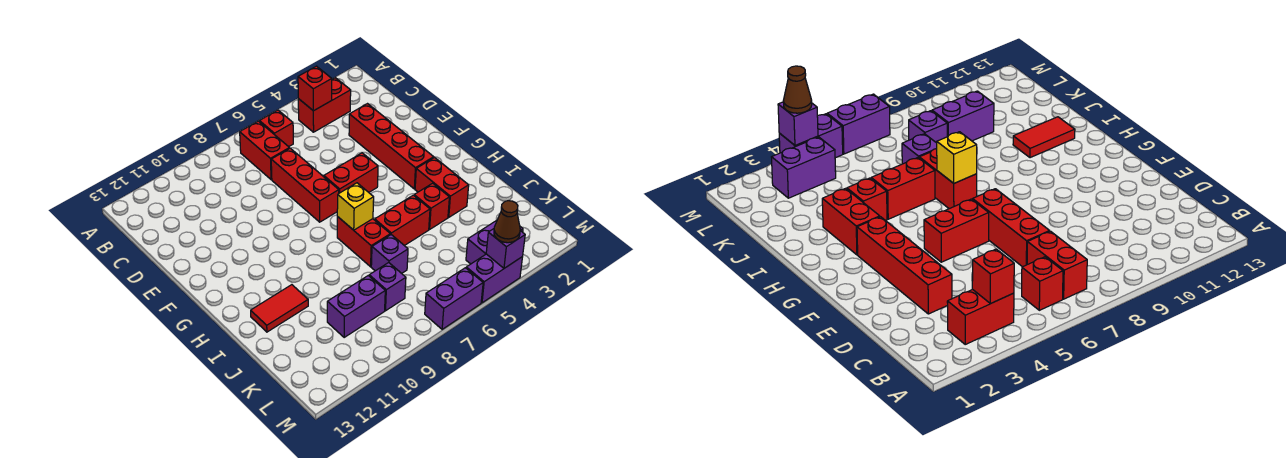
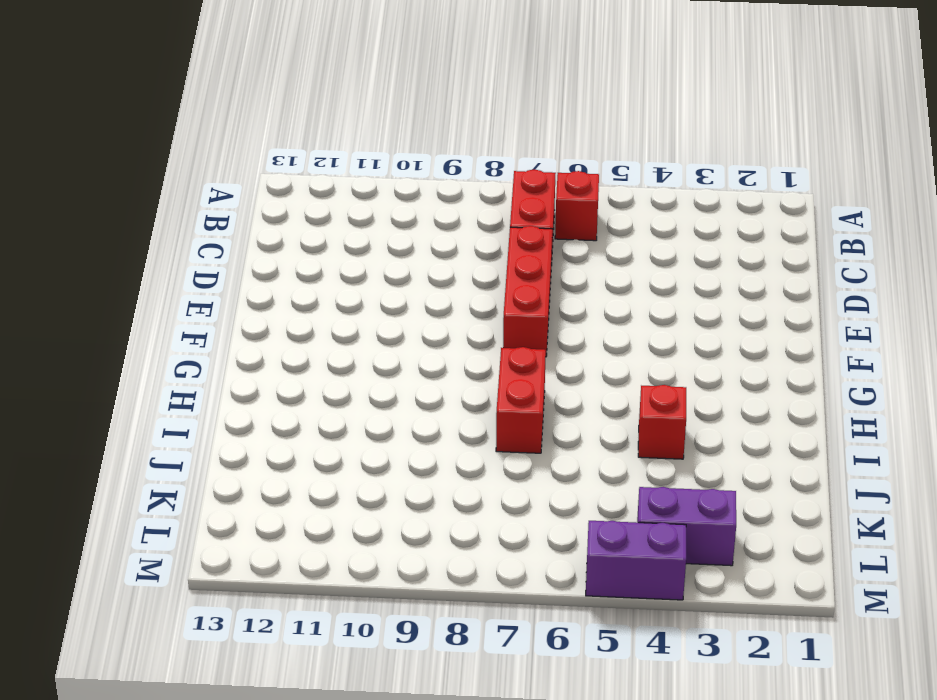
none -> red brick B3:B4 level 1
none -> red brick D3:G3 level 1
none -> red brick F5:F6 level 1

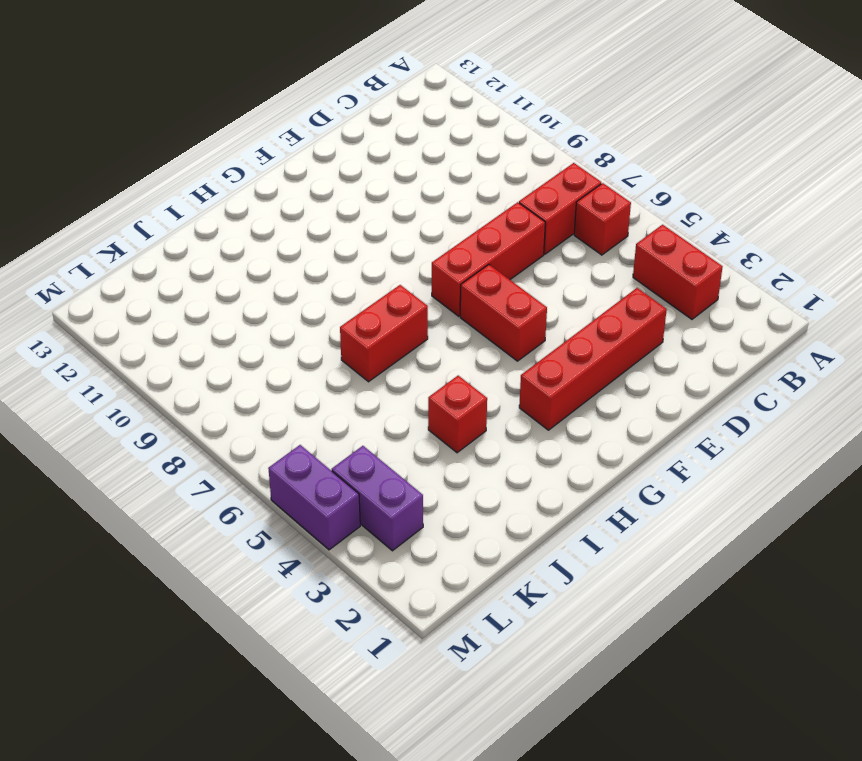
none -> red brick H3:I3 level 1
none -> red brick I5:I6 level 1
none -> red tile I11:I12 level 1

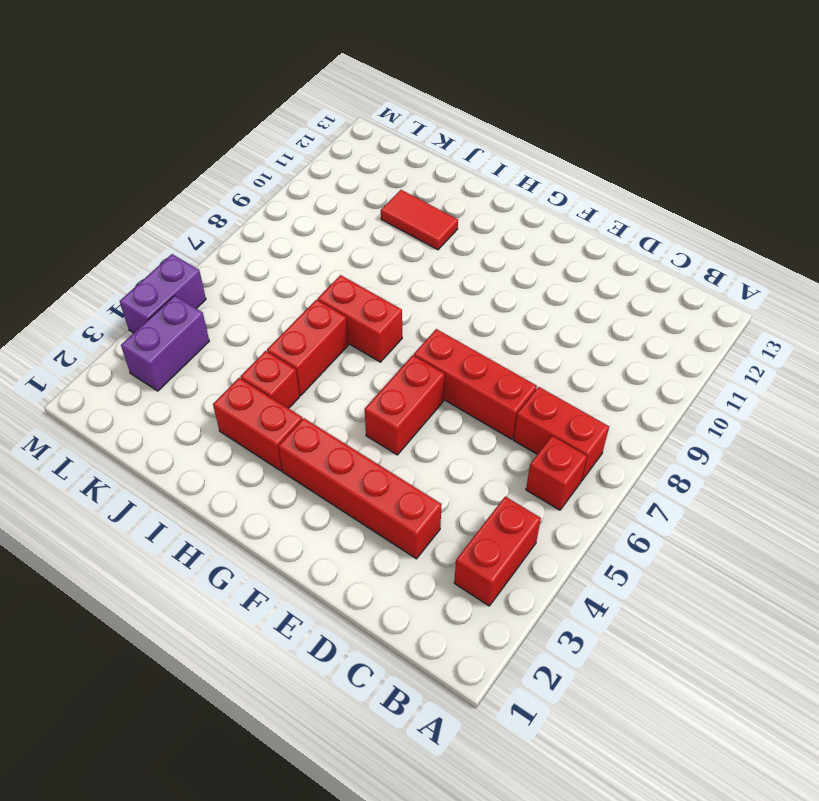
red tile I11:J11 level 1 -> red tile I11:I12 level 1
none -> purple brick J7 level 1
none -> purple brick K8 level 1
none -> purple brick K9:K10 level 1

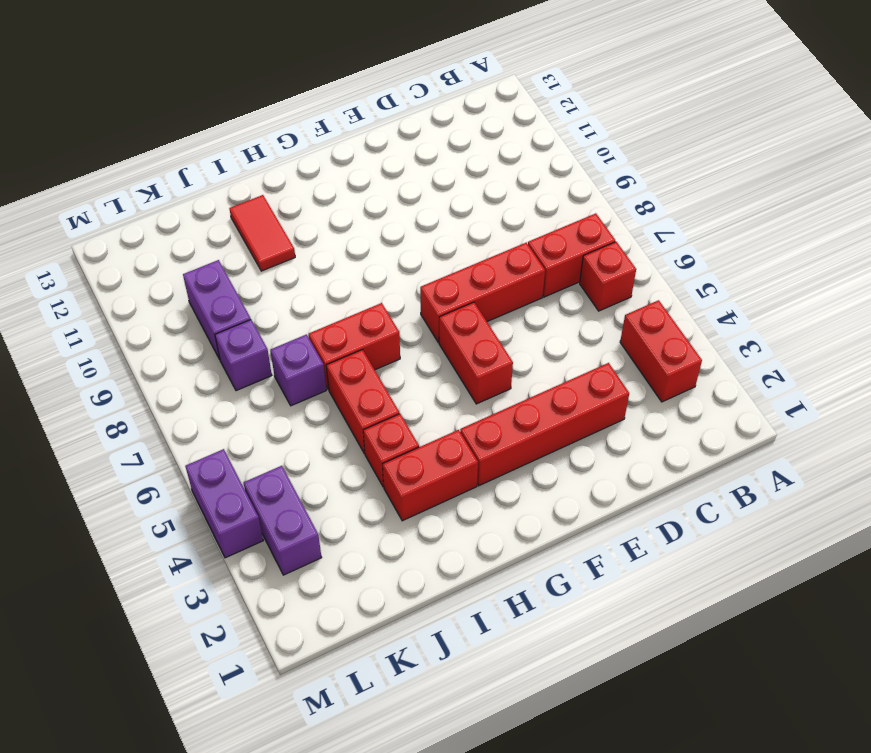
none -> purple brick M6:M7 level 1
none -> red brick B4 level 2
none -> yellow brick H7 level 2

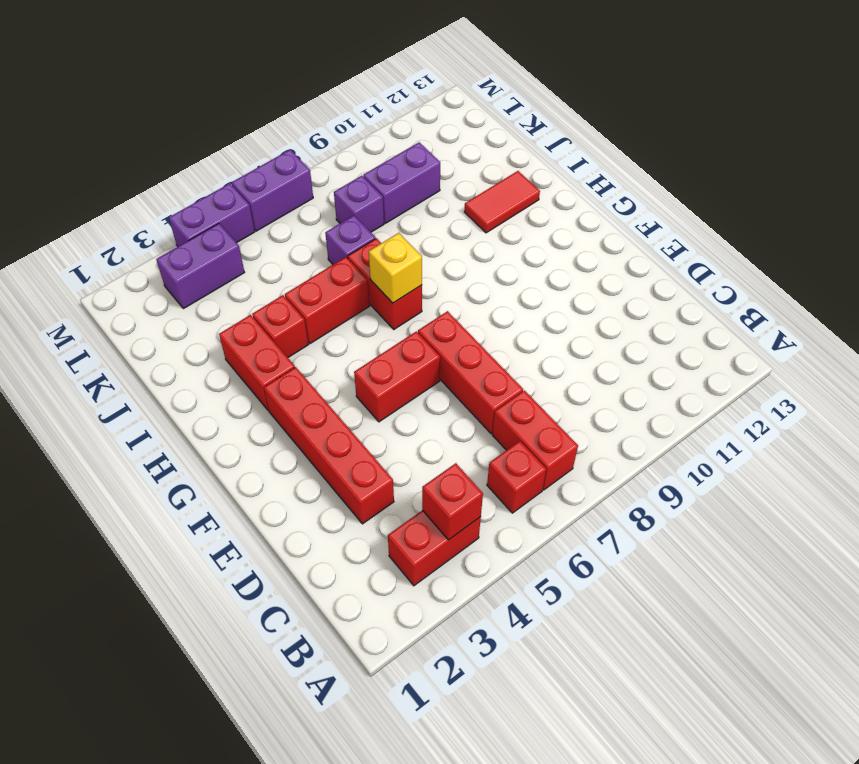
none -> purple brick M4 level 2
none -> brown cone M4 level 3

